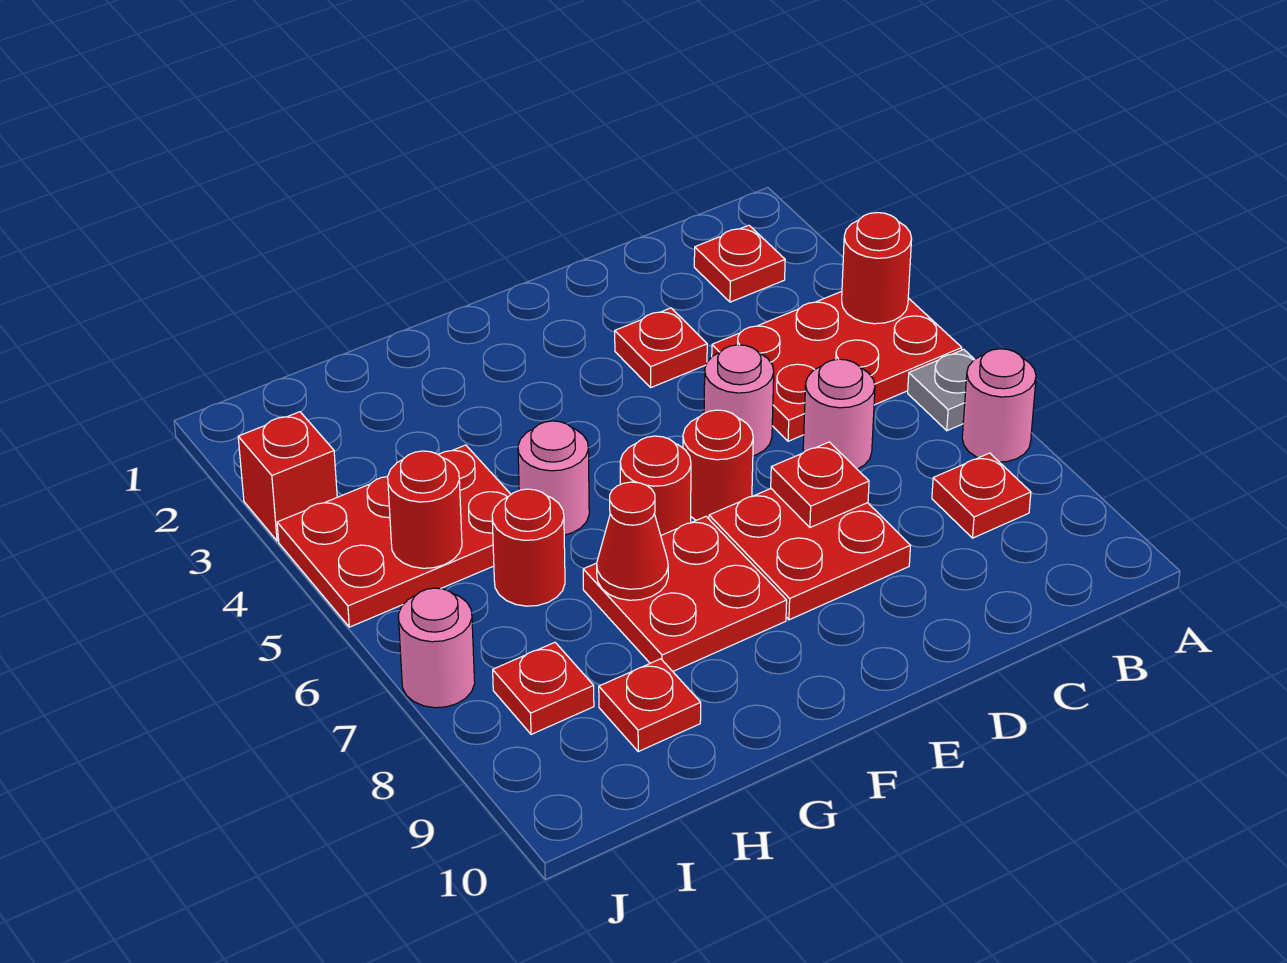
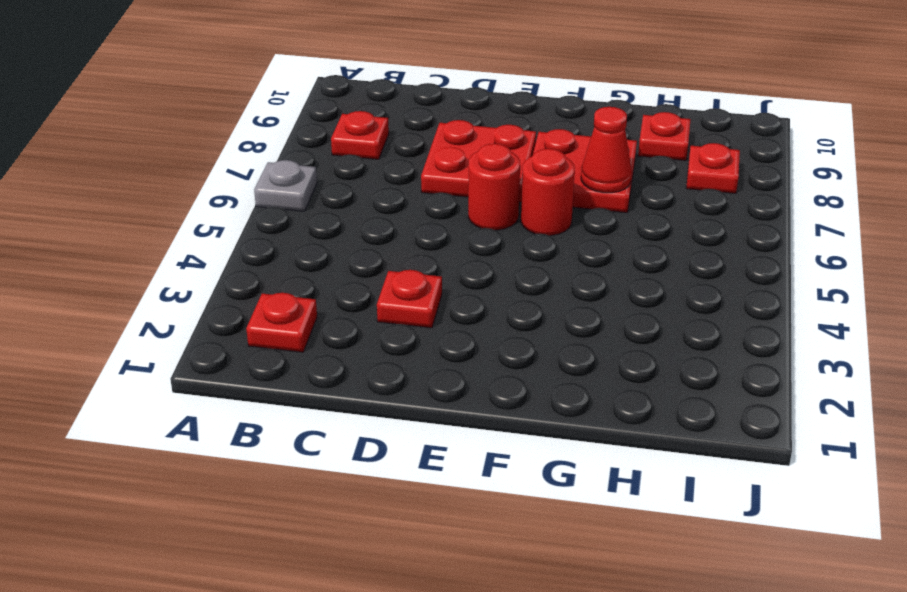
none -> red plate A4:C5 level 1
none -> pink round brick A7 level 1
none -> pink round brick C6 level 1

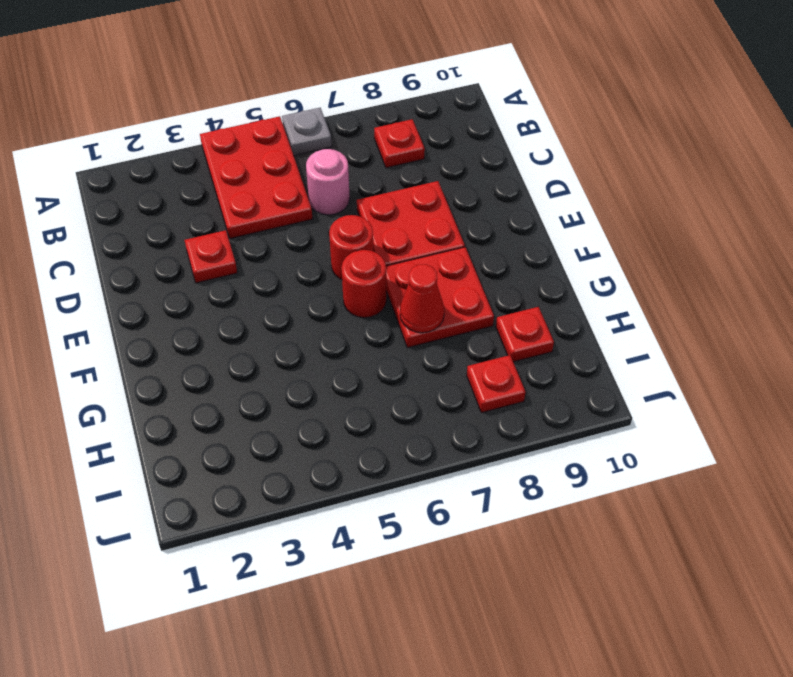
none -> pink round brick A7 level 1
none -> red plate B2 level 1
none -> pink round brick D5 level 1

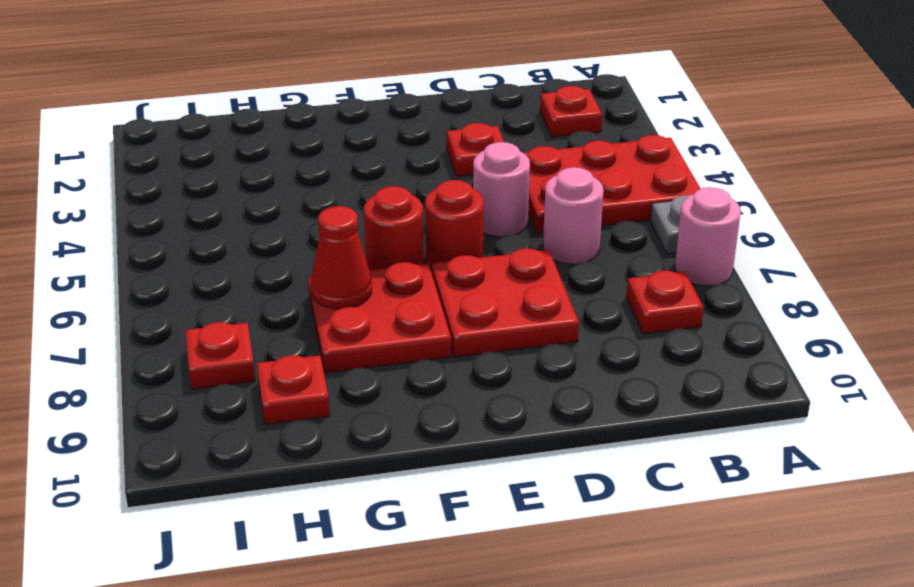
none -> pink round brick G5 level 1
none -> red plate H4:J5 level 1
none -> red round brick H6 level 1

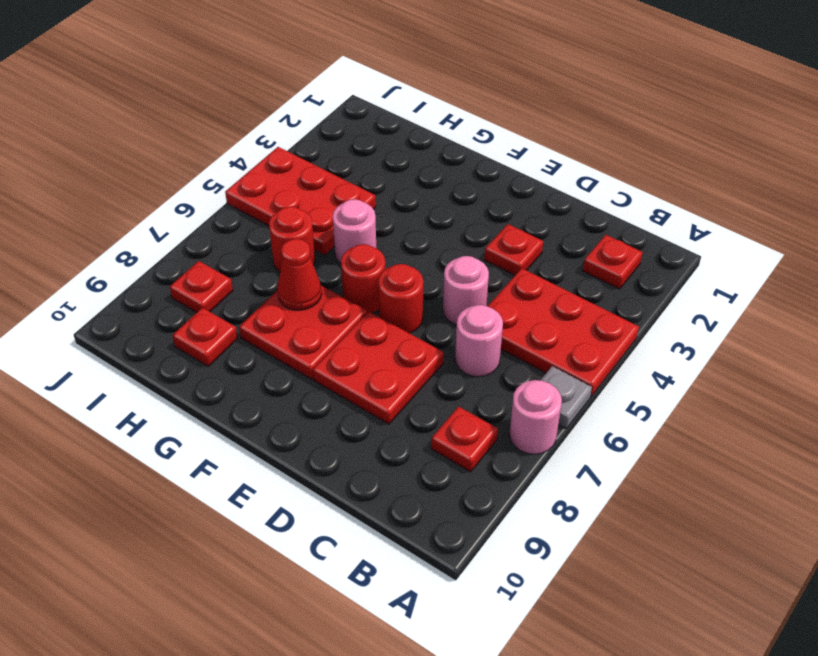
none -> red brick J3 level 1
none -> pink round brick J7 level 1
none -> red round brick A4 level 2

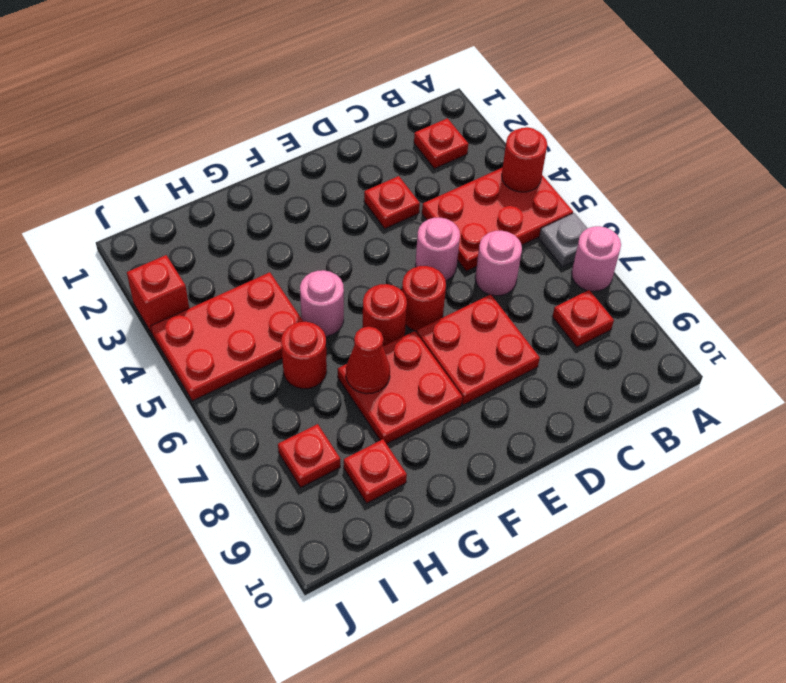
none -> pink round brick J7 level 1
none -> red plate D7 level 2
none -> red round brick I5 level 2

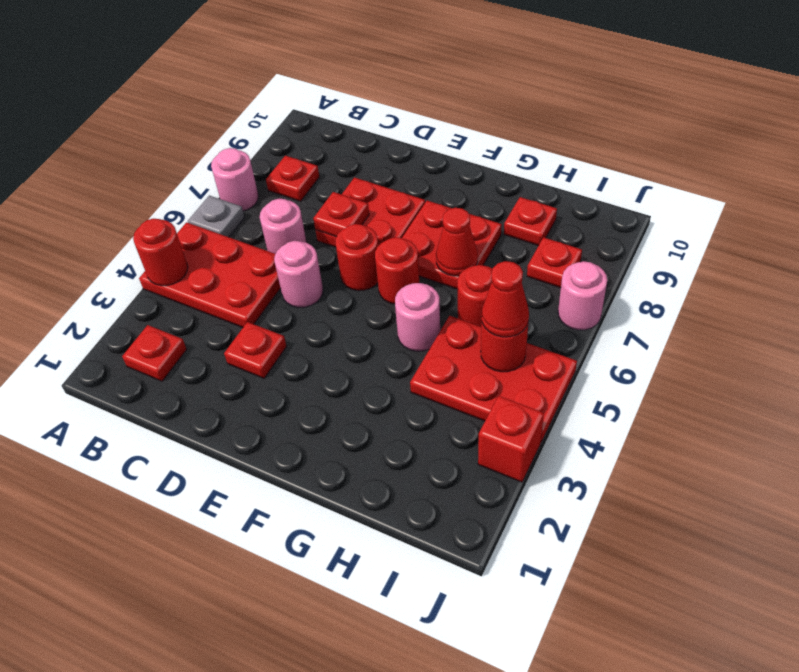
red cone I5 level 3 -> none

